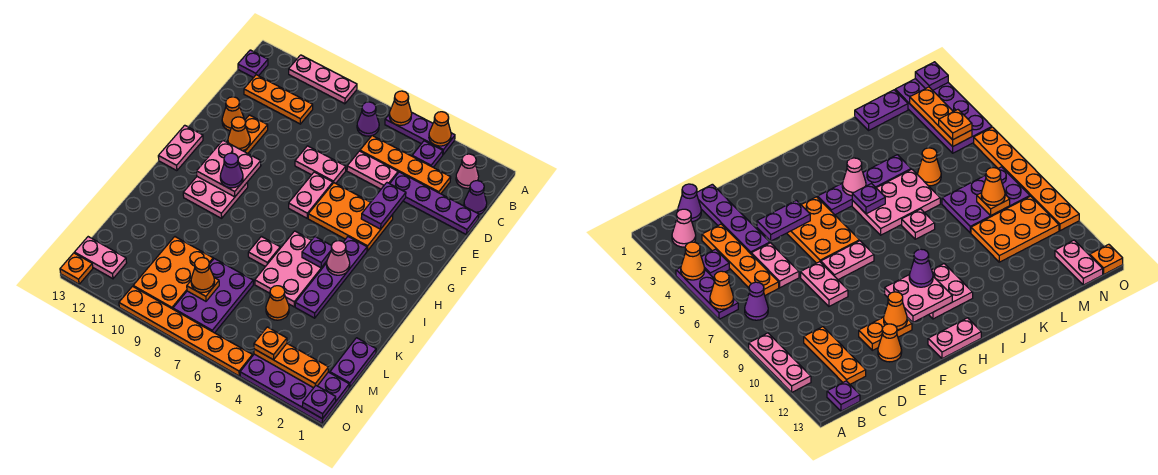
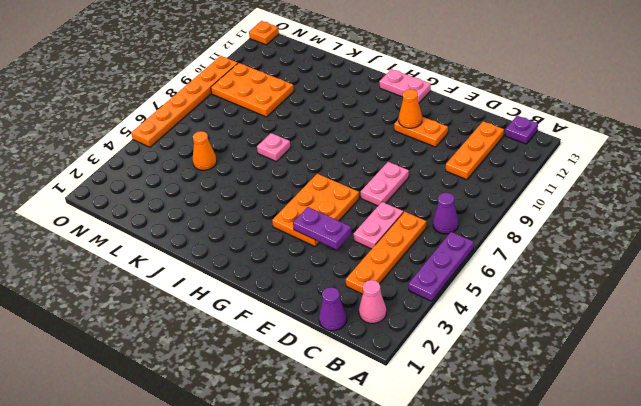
none -> pink plate A9:A11 level 1
none -> purple plate B4 level 1
none -> purple plate D1:D4 level 1
none -> orange cone E12 level 1

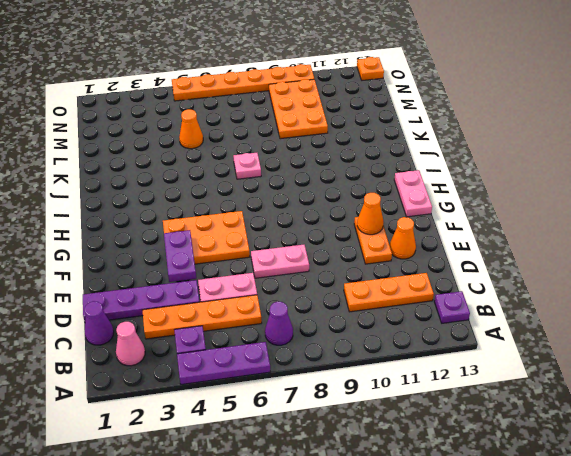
none -> pink plate A9:A11 level 1
none -> pink plate F7:G7 level 1
none -> purple plate H4:K4 level 1
none -> pink plate H10:I11 level 1

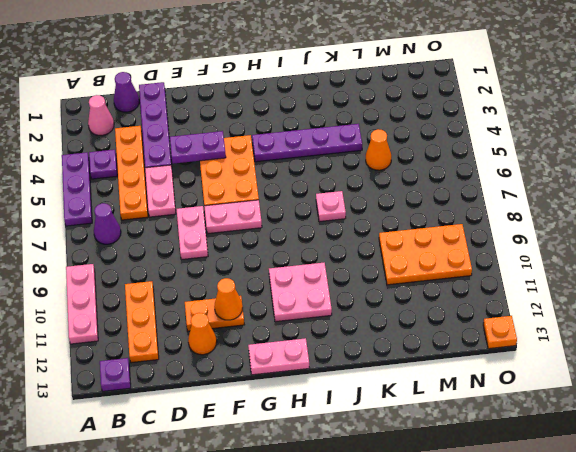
none -> pink plate I5:K6 level 1
none -> purple plate L1:M1 level 1
none -> purple plate L7:N8 level 1
none -> purple plate N1:O4 level 1

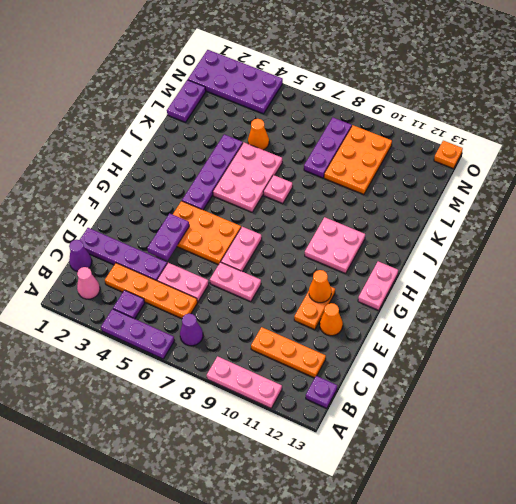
purple plate L8:N8 level 1 -> purple plate L7:N8 level 1
none -> pink plate N12:N13 level 1
none -> orange plate O5:O10 level 1
none -> orange cone A4 level 2
none -> orange cone A6 level 2

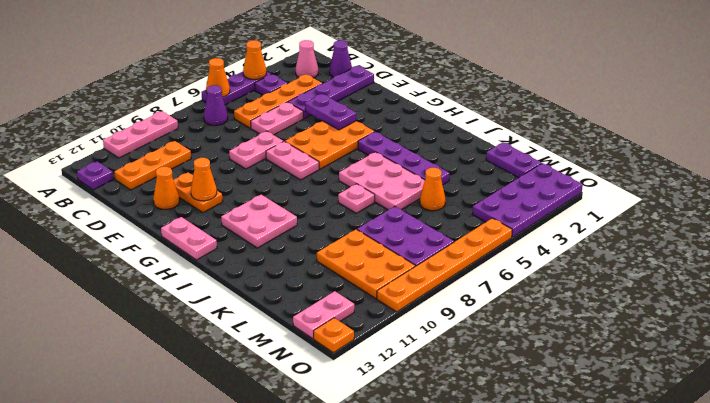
none -> pink plate G10:H11 level 2
none -> pink cone I4 level 2
none -> purple plate I5 level 2
none -> orange plate M8 level 2

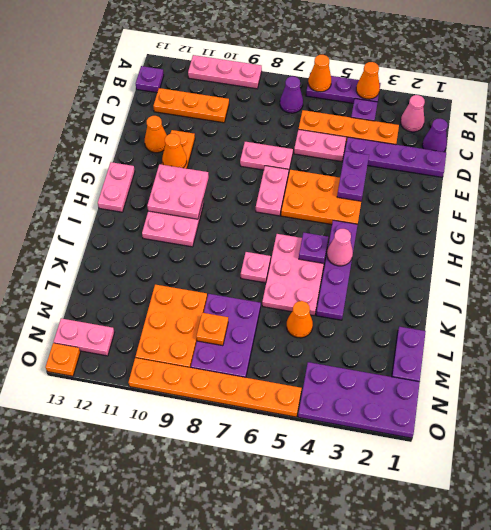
none -> orange plate N2:N4 level 2
none -> purple plate O1 level 2
none -> purple cone H10 level 3
none -> orange cone M8 level 3

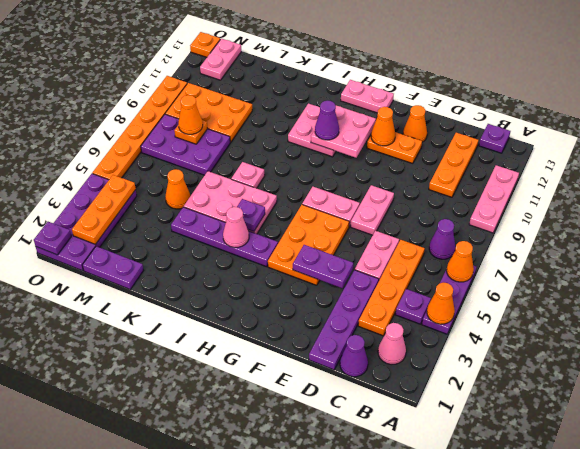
none -> orange plate N4 level 3

